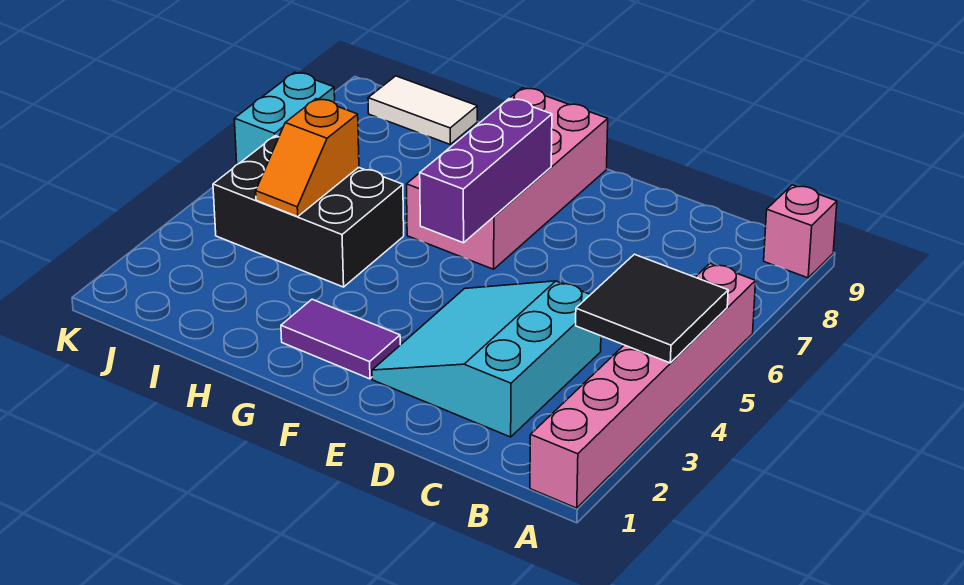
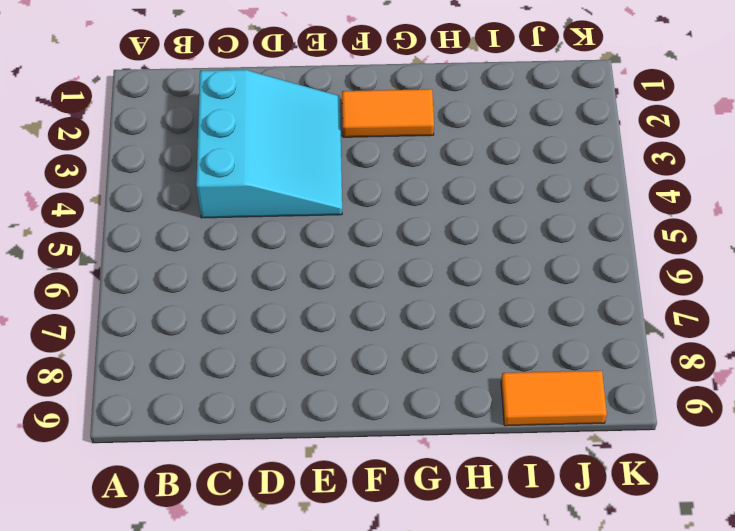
orange tile F2:G2 level 1 -> purple tile F2:G2 level 1
orange tile I9:J9 level 1 -> white tile I9:J9 level 1
none -> pink brick A1:A6 level 1
none -> pink brick A9 level 1

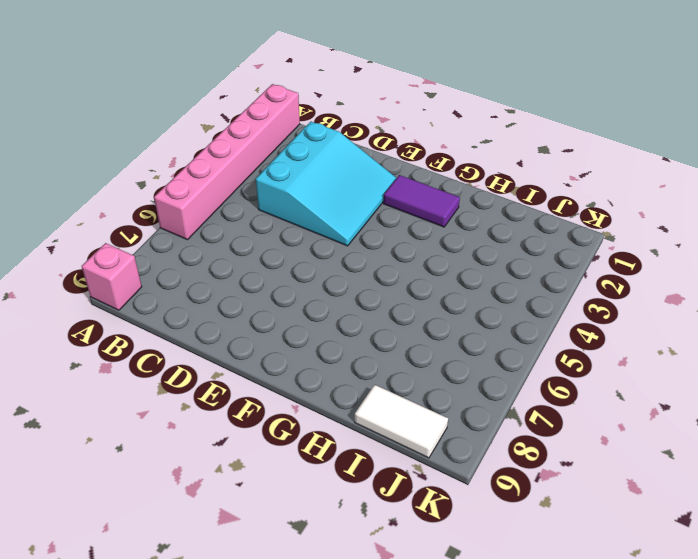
none -> pink brick F6:G9 level 1
none -> black brick H4:J5 level 1

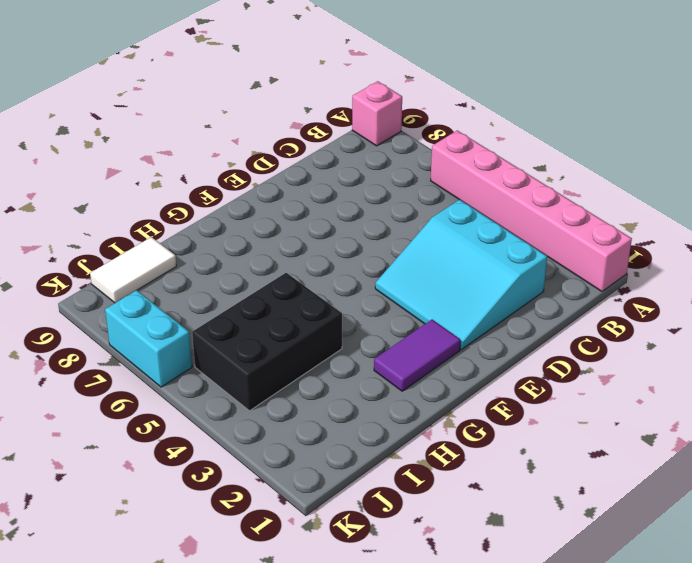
none -> pink brick F6:G9 level 1
none -> black tile A4:B5 level 2

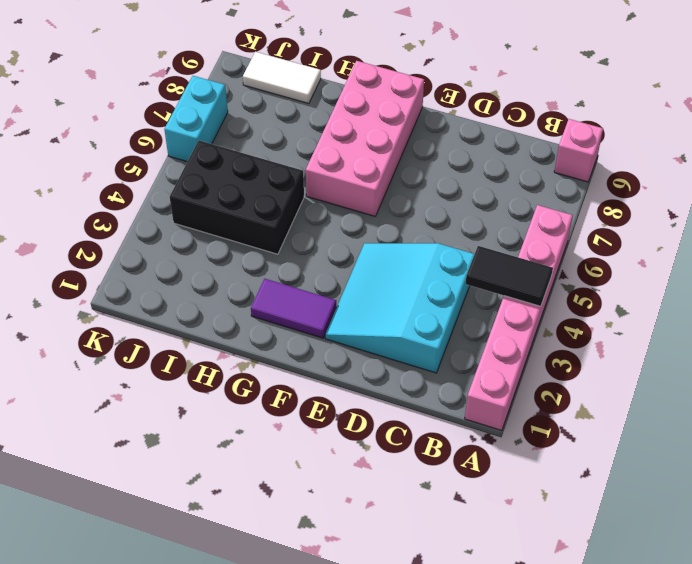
black tile A4:B4 level 2 -> black tile A4:B5 level 2
none -> purple brick F5:F7 level 2
none -> orange slope I4:I5 level 2 top 5

